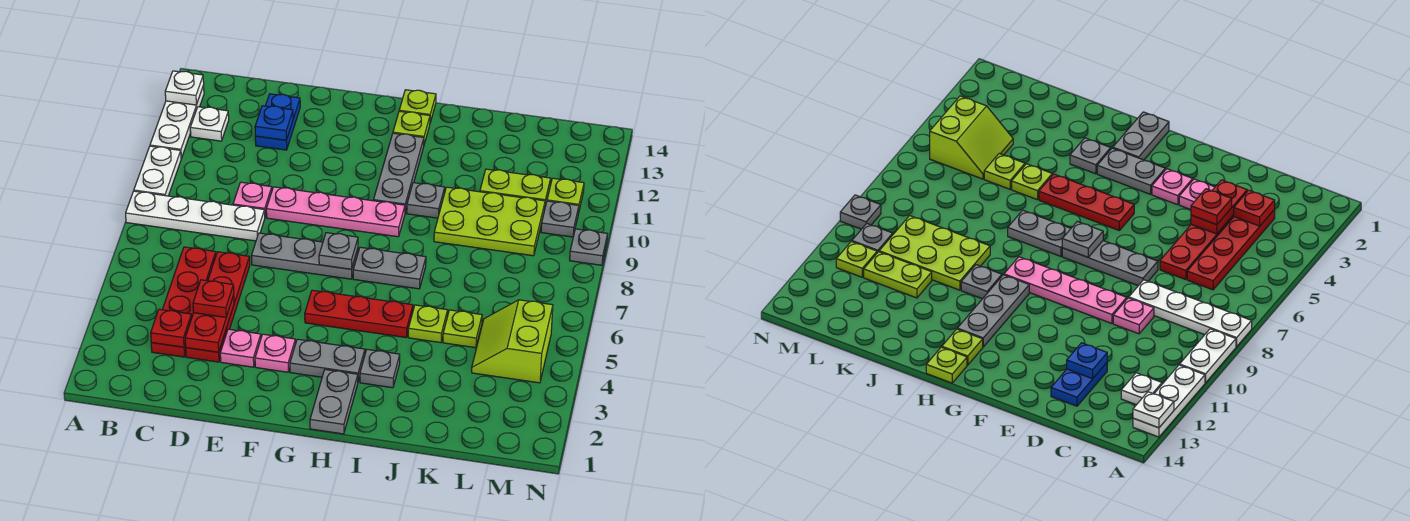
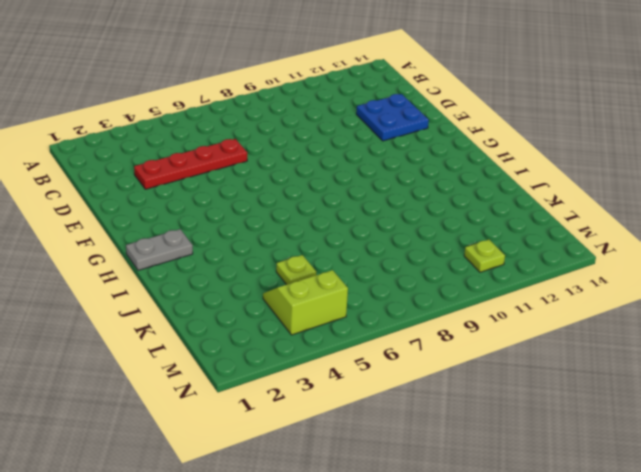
blue plate D12:E13 level 1 -> blue plate D12:D13 level 1
none -> white plate A8:D8 level 1
none -> white plate A9:A10 level 1
none -> white plate A11:A13 level 1
none -> white plate B12 level 1

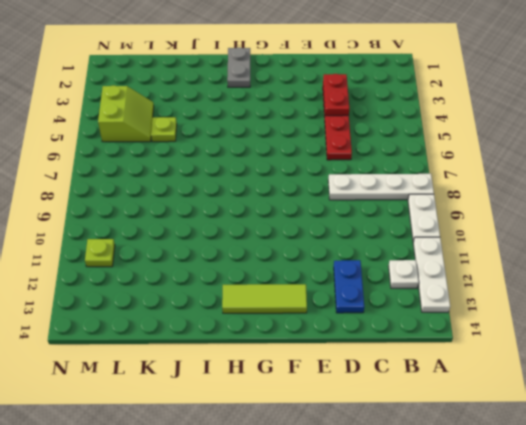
lime tile F13:H13 level 1 -> lime plate H13 level 1
none -> red plate C3:C6 level 1
none -> pink plate D9 level 1
none -> pink plate E3 level 1
none -> grey plate E7:G7 level 1

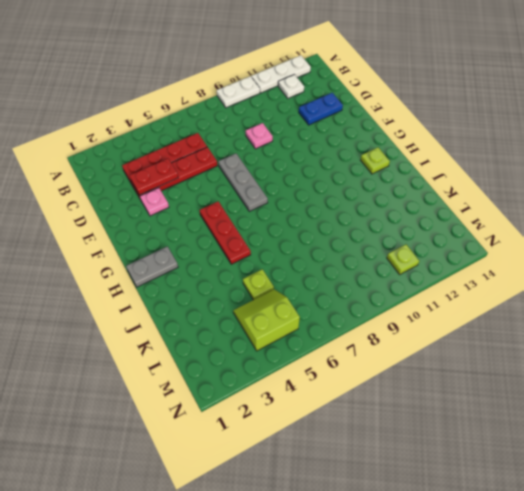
none -> white plate A8:D8 level 1
none -> pink plate E9:H9 level 1
none -> pink plate F3 level 1
none -> grey plate G3:H3 level 1

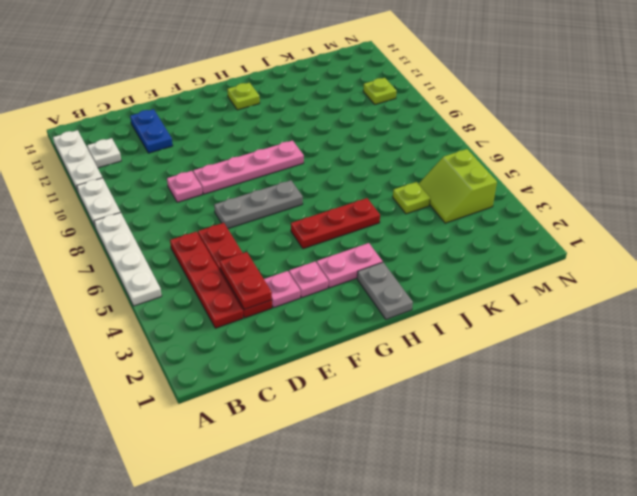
white plate A5:A8 level 1 -> white plate A8:D8 level 1
pink plate G3:H3 level 1 -> grey plate G3:H3 level 1
none -> grey plate H7:I7 level 1
none -> grey plate H10:H12 level 1
none -> lime plate H14 level 1
none -> grey plate I3 level 1

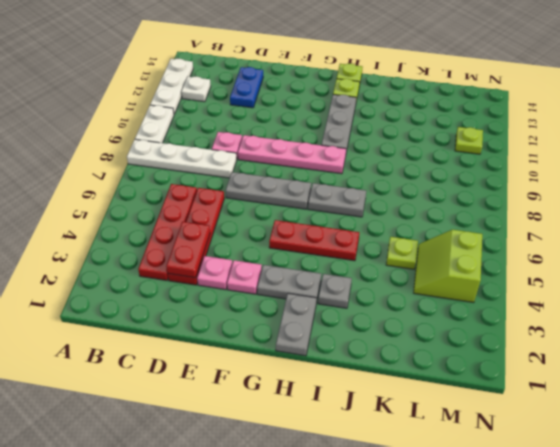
none -> grey plate I10 level 1
none -> lime plate J5 level 1
none -> lime plate J9:L10 level 1
none -> lime plate K11:L11 level 1

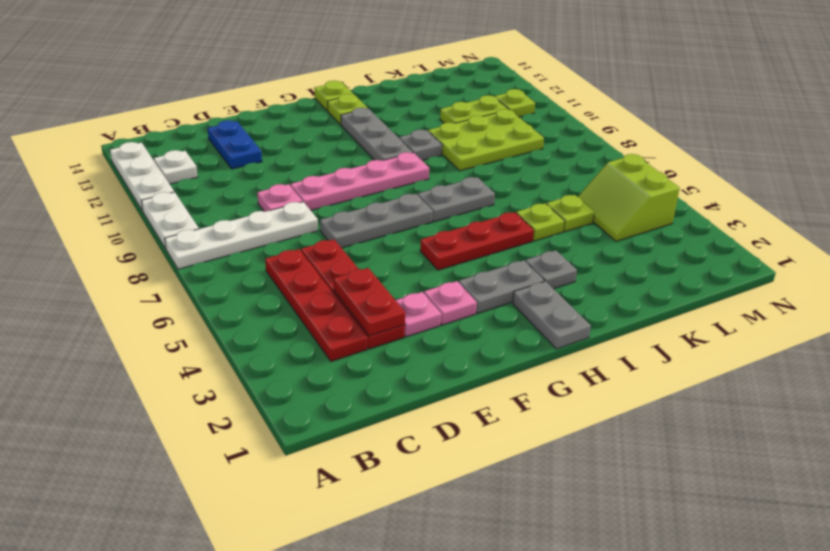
none -> grey plate M10 level 1
none -> grey plate N9 level 1
none -> white plate A13 level 2
none -> red plate C3 level 2

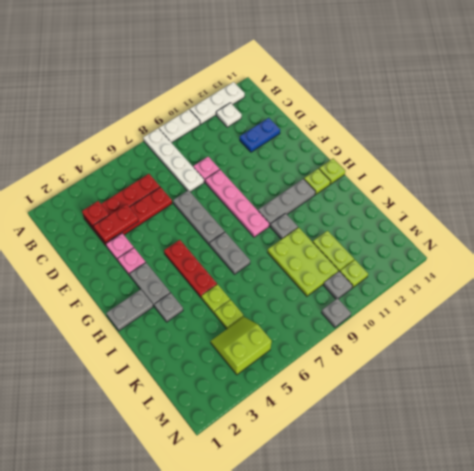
none -> white plate A13 level 2
none -> blue plate D12 level 2
none -> grey plate G7 level 2
none -> red plate D4 level 3

